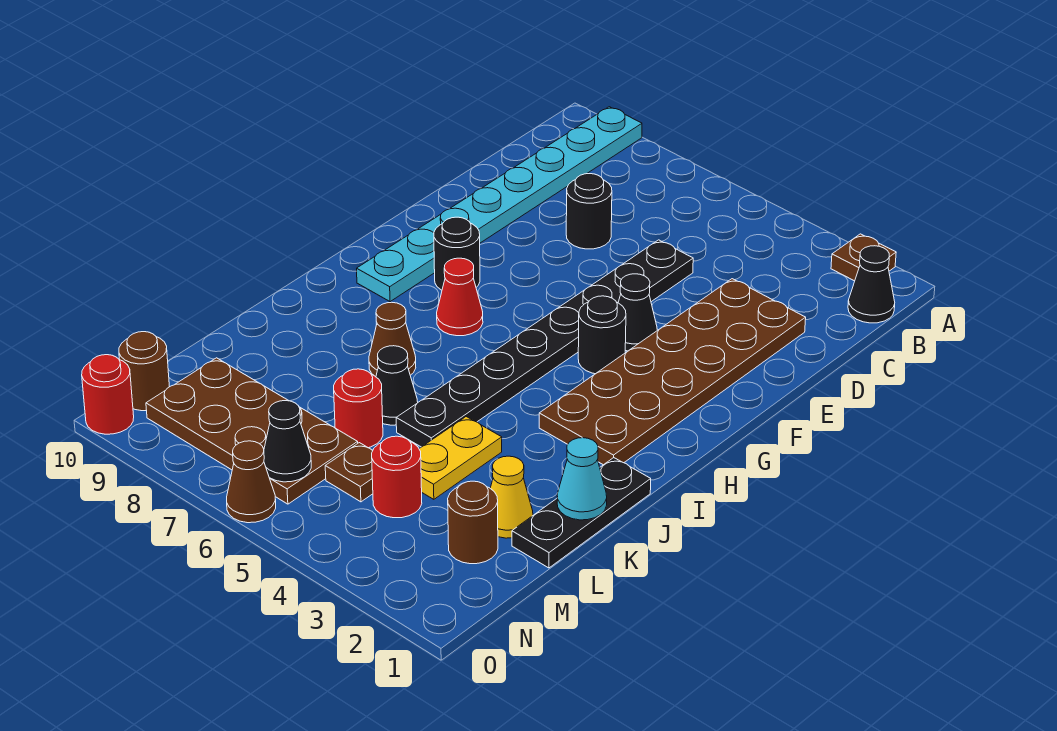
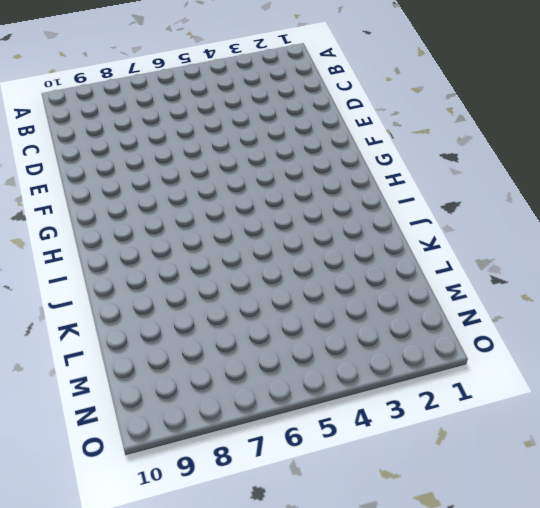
none -> brown plate A2 level 1
none -> cyan plate A9:H9 level 1
none -> black cone B1 level 1

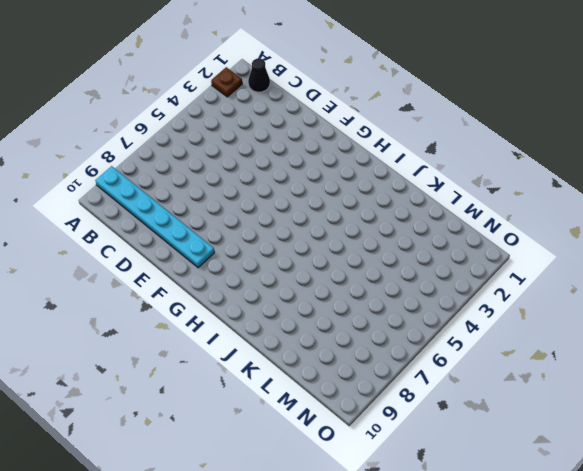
cyan plate A9:F9 level 1 -> cyan plate A9:H9 level 1
none -> brown plate D2:I3 level 1
none -> black plate D5:K5 level 1
none -> black round brick D7 level 1

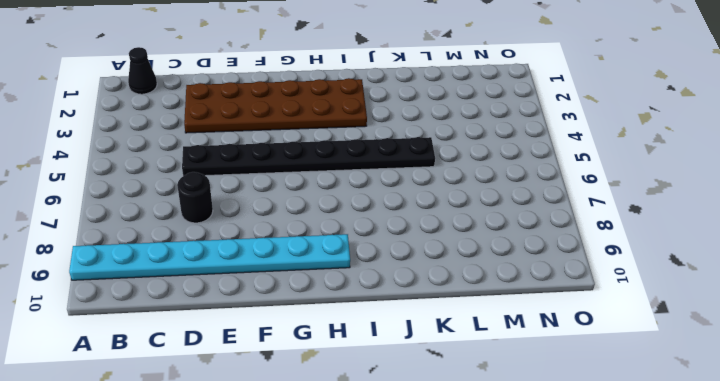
none -> brown plate A2 level 1
none -> black cone F4 level 1
none -> black round brick G4 level 1

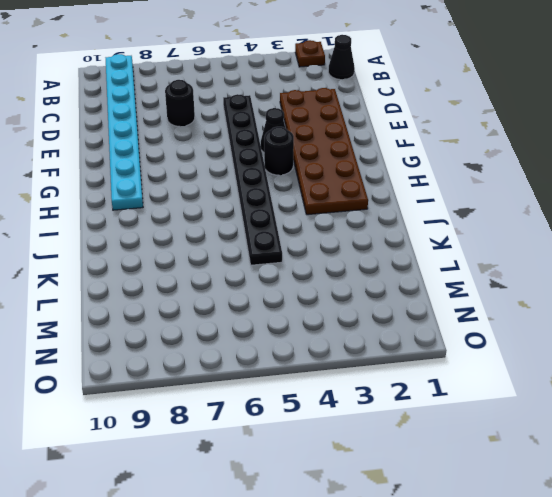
none -> black round brick G8 level 1
none -> red cone H7 level 1
none -> black plate J1:L1 level 1

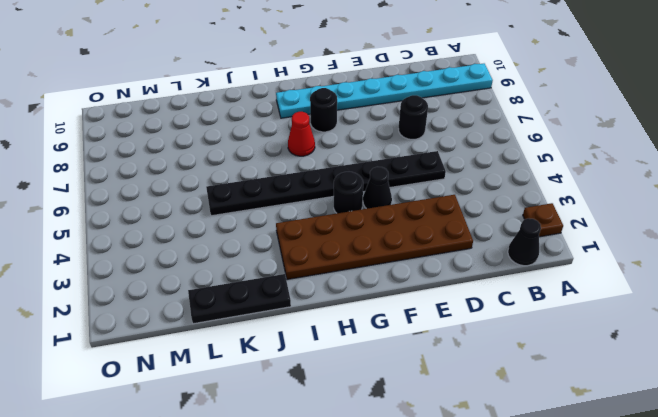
none -> brown cone J7 level 1
none -> yellow plate K4:L4 level 1
none -> black cone K6 level 1

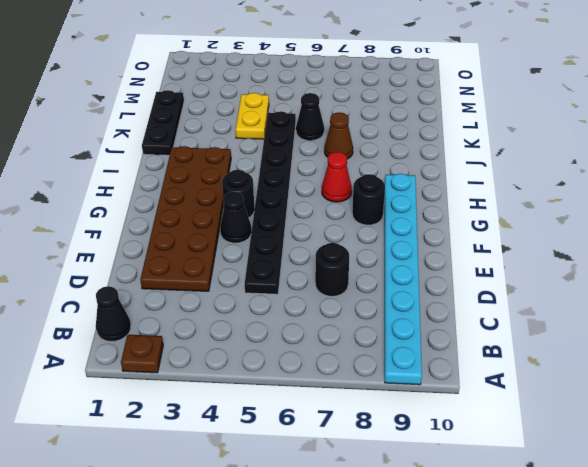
none -> yellow cone L2 level 1
none -> red round brick L6 level 1
none -> brown round brick M2 level 1

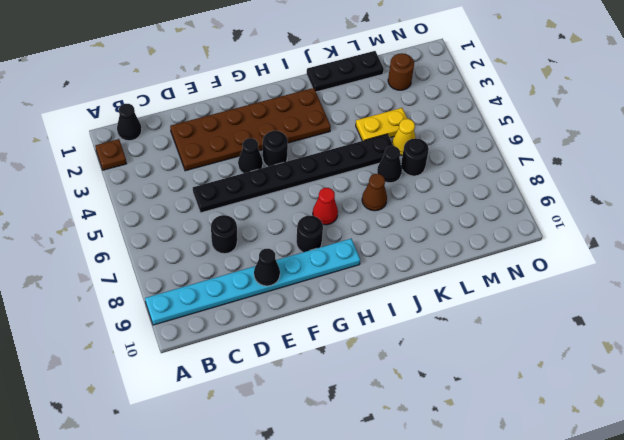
black cone E9 level 2 -> black cone N6 level 2
yellow cone L5 level 1 -> yellow cone L2 level 1
black round brick L6 level 1 -> red round brick L6 level 1
none -> red round brick M4 level 1
none -> brown plate M5 level 1
none -> brown plate M6:N9 level 1

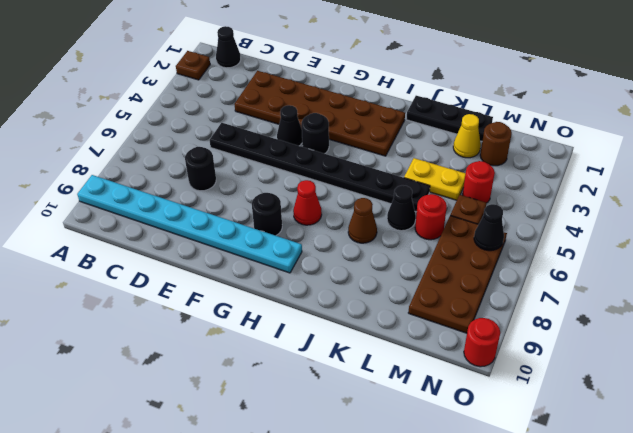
none -> brown round brick N10 level 1
none -> brown cone O6 level 1
none -> cyan cone K1 level 2

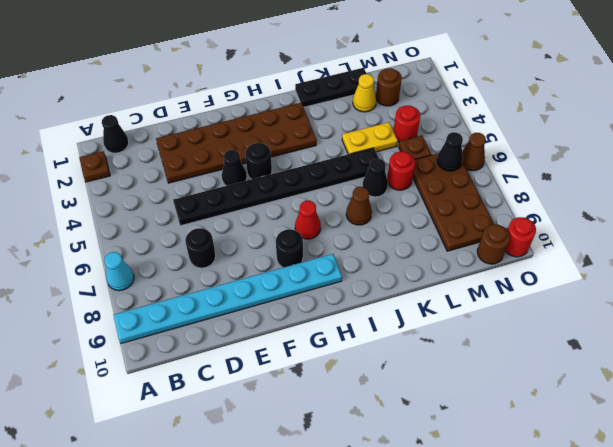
cyan cone A7 level 1 -> cyan cone K1 level 2

